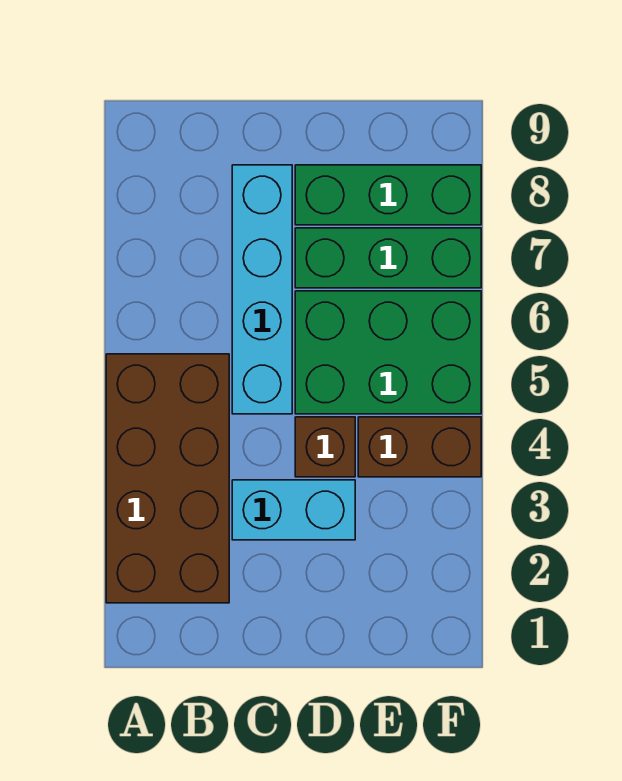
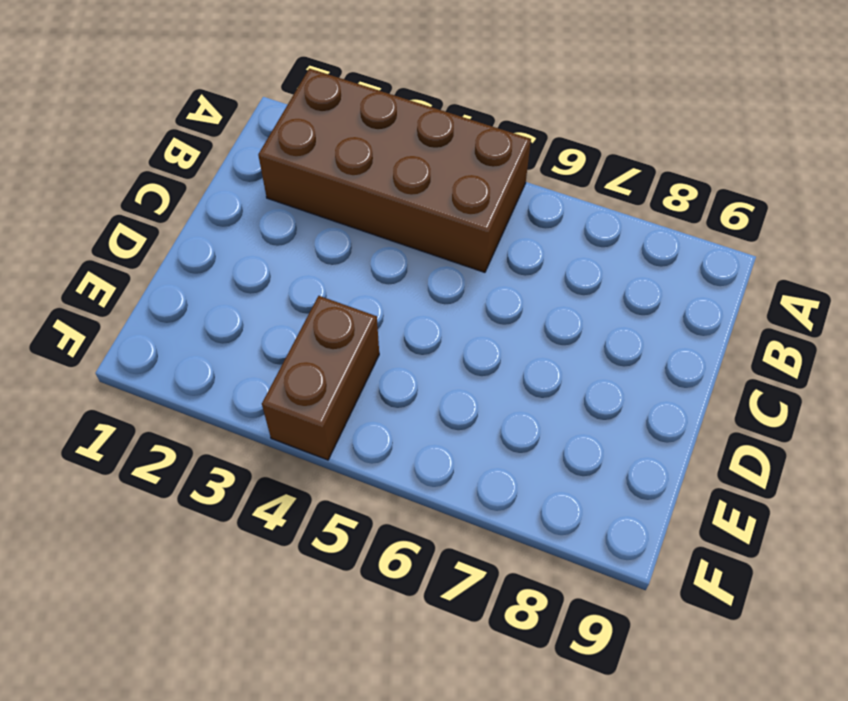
none -> cyan brick C3:D3 level 1
none -> cyan brick C5:C8 level 1

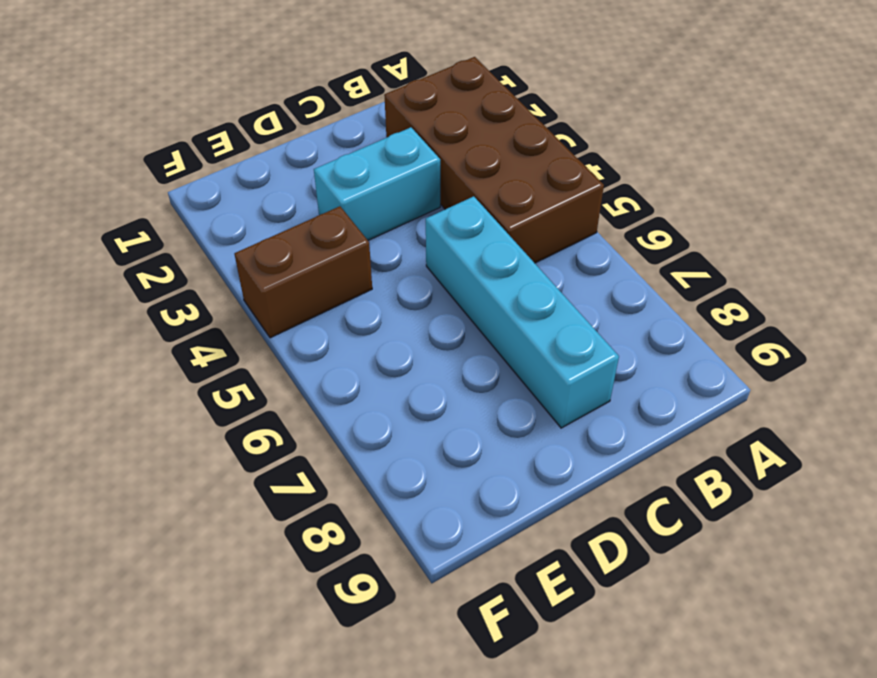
none -> brown brick D4 level 1
none -> green brick D5:F6 level 1

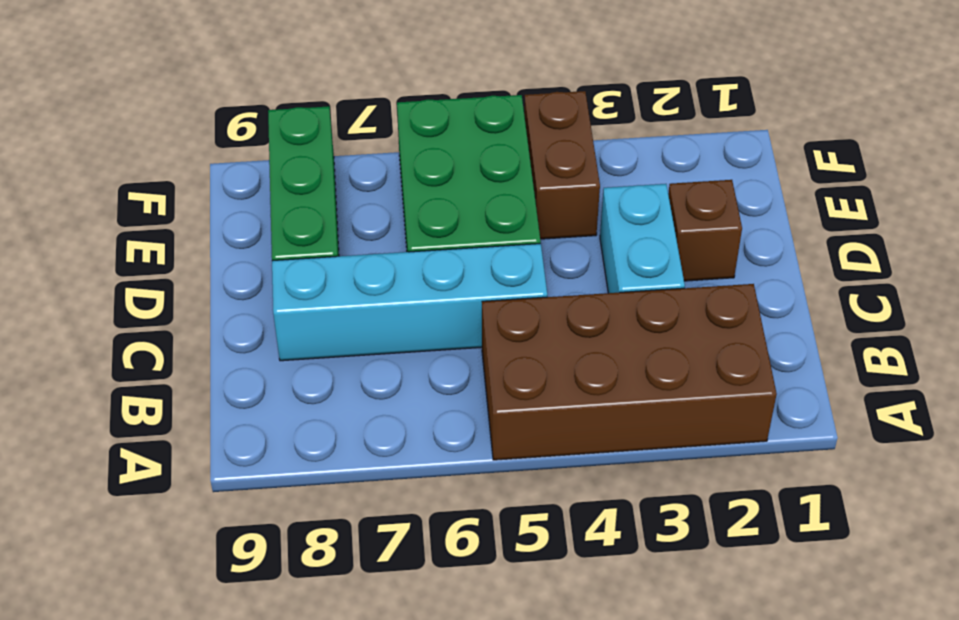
brown brick D2 level 1 -> brown brick D4 level 1
none -> green brick D7:F7 level 1

